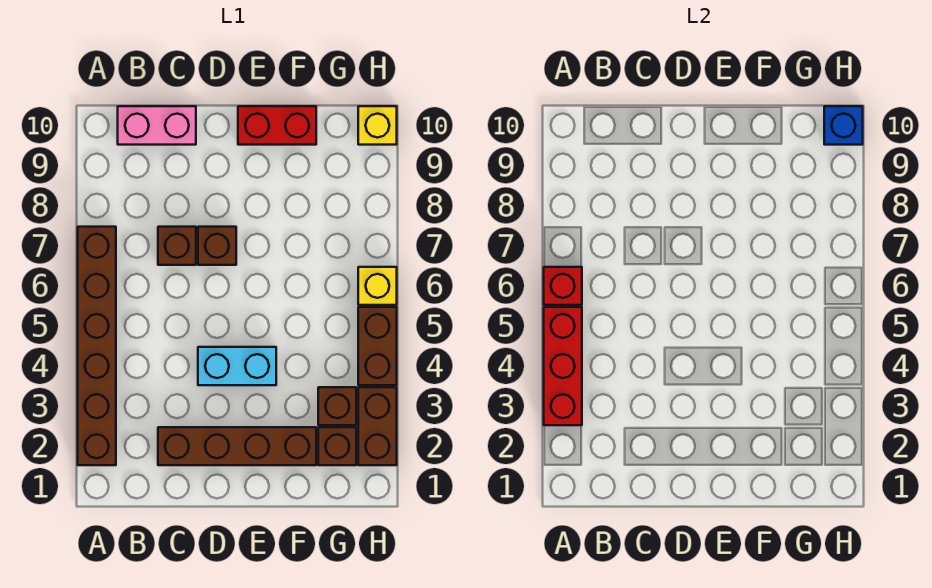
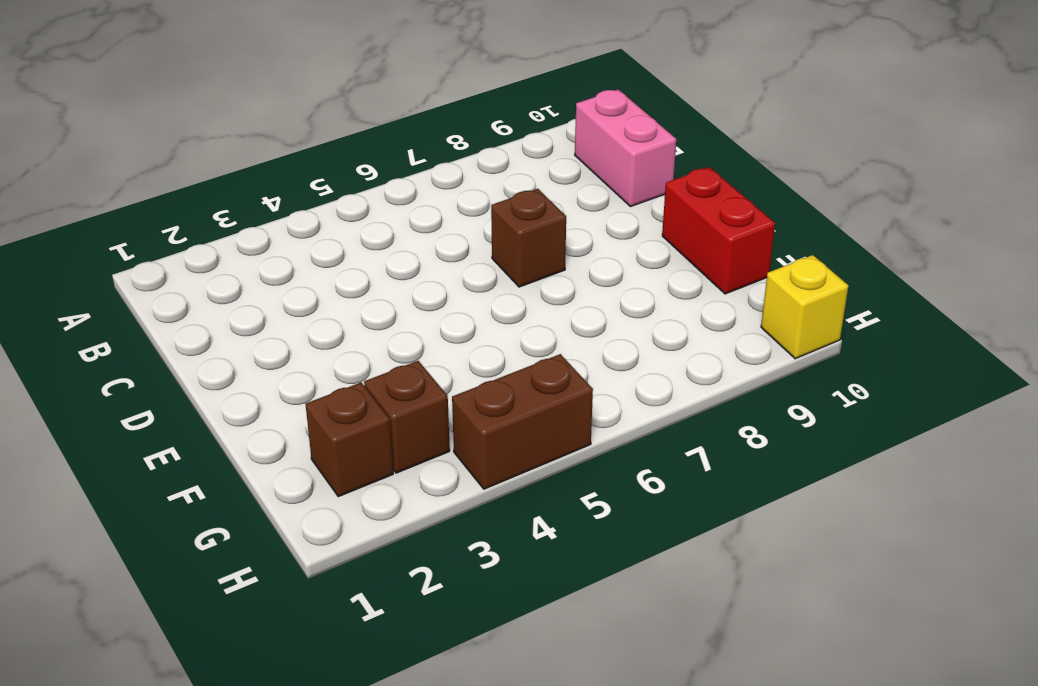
none -> brown brick A2:A7 level 1
none -> brown brick C2:F2 level 1
none -> brown brick C7 level 1

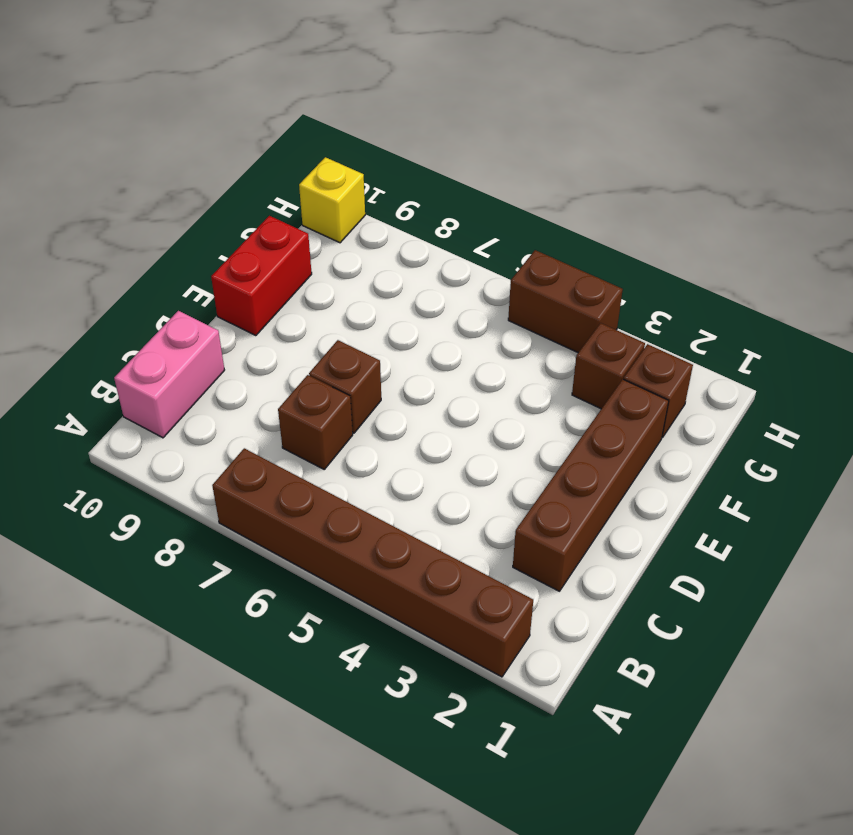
none -> cyan brick D4:E4 level 1
none -> brown brick H2:H3 level 1
none -> yellow brick H6 level 1

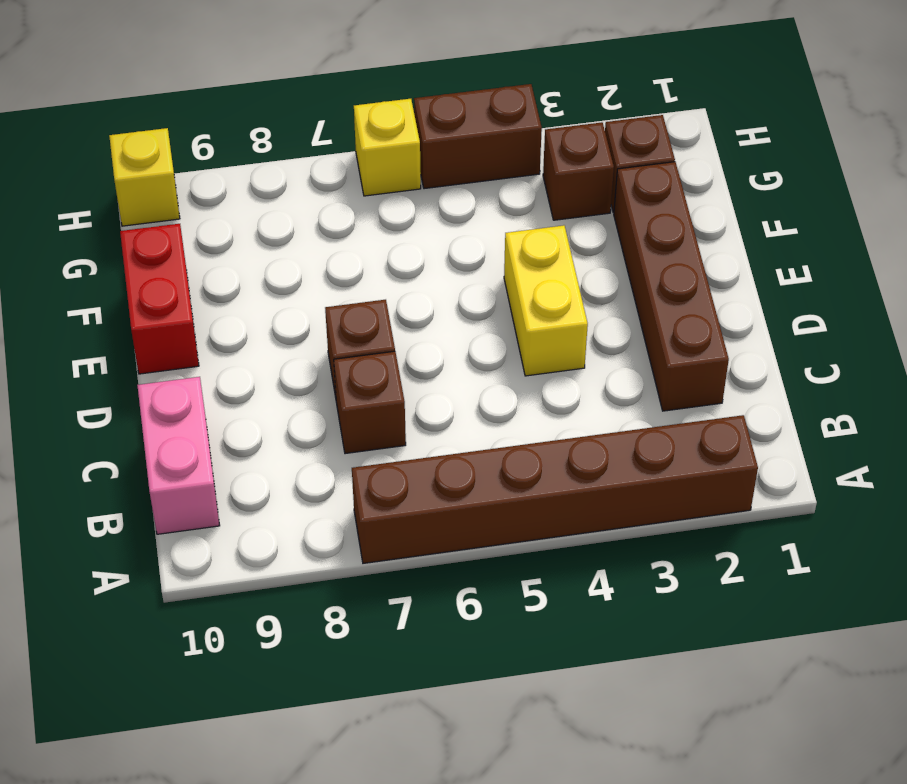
yellow brick D4:E4 level 1 -> cyan brick D4:E4 level 1
none -> brown brick H2:H3 level 1
none -> red brick A3:A5 level 2
none -> red brick A6 level 2

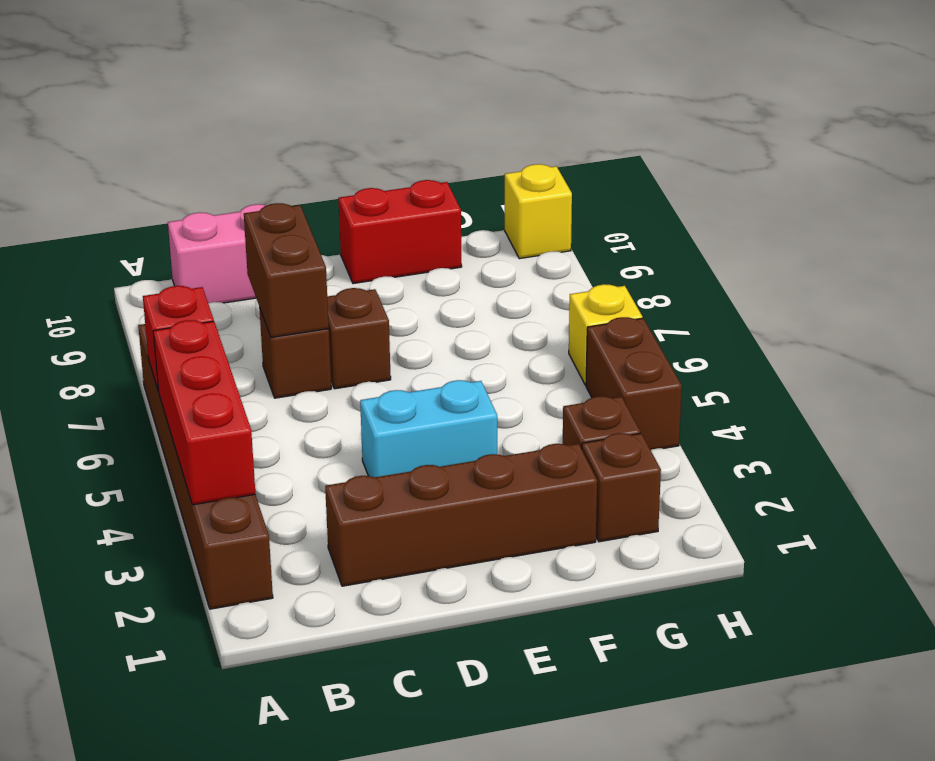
brown brick C7:C8 level 2 -> brown brick H2:H3 level 1
none -> blue brick H10 level 2

